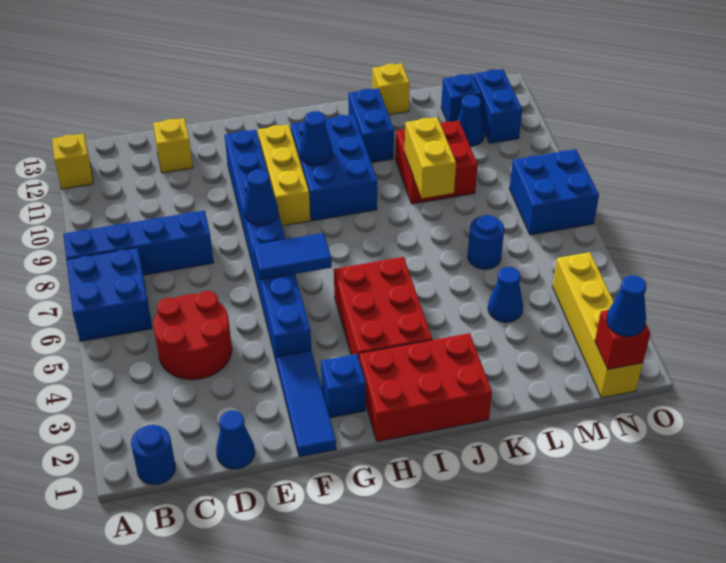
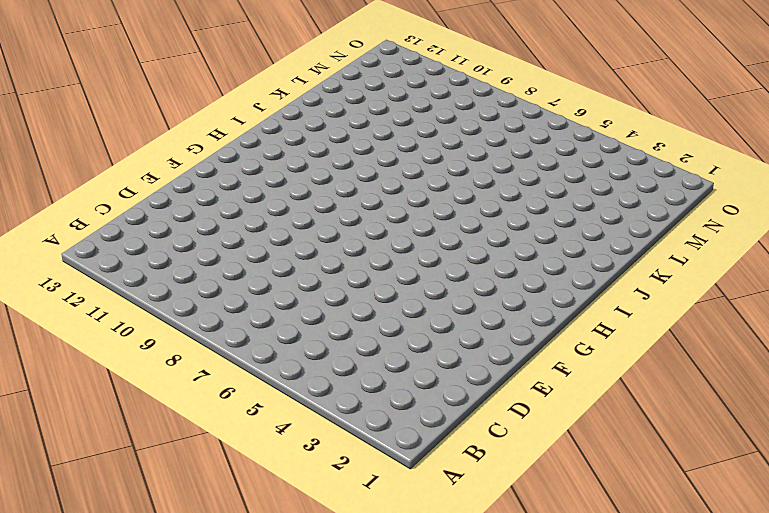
none -> blue brick A6:B7 level 1
none -> blue brick A8:D8 level 1
none -> yellow brick A12 level 1
none -> blue round brick B1 level 1

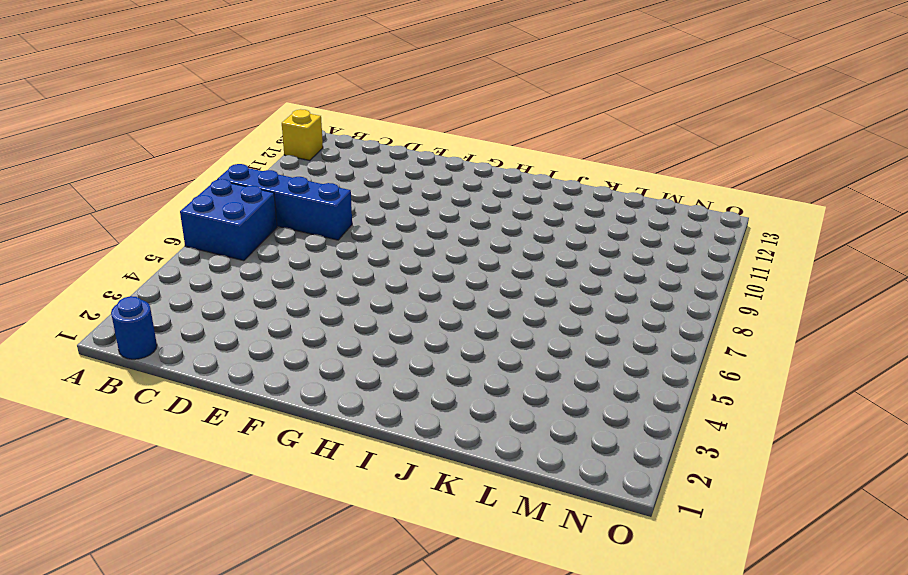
none -> red round brick C4:D5 level 1
none -> blue cone D1 level 1
none -> yellow brick D12 level 1
none -> blue tile F1:F3 level 1

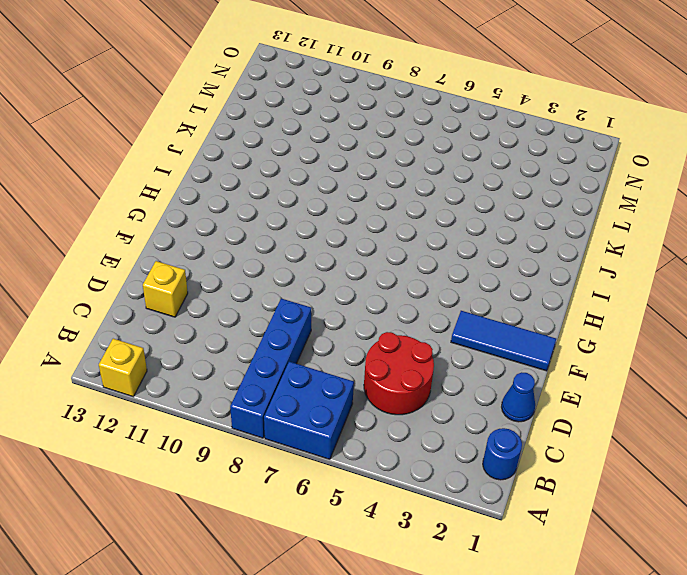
none -> blue brick F4:F11 level 1
none -> blue brick G2 level 1
none -> yellow brick G9:G11 level 1
none -> red brick H1:J2 level 1

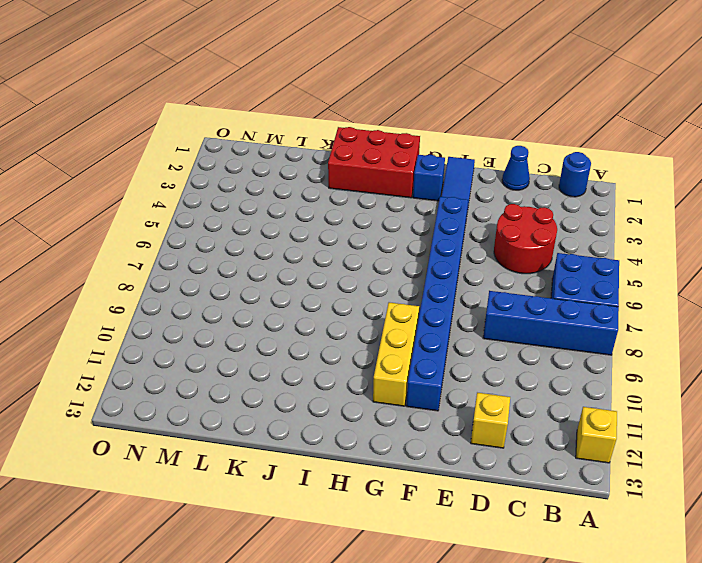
none -> red brick H3:I5 level 1
none -> blue brick H9:I11 level 1
none -> blue brick J11:J12 level 1
none -> red brick K9:L10 level 1

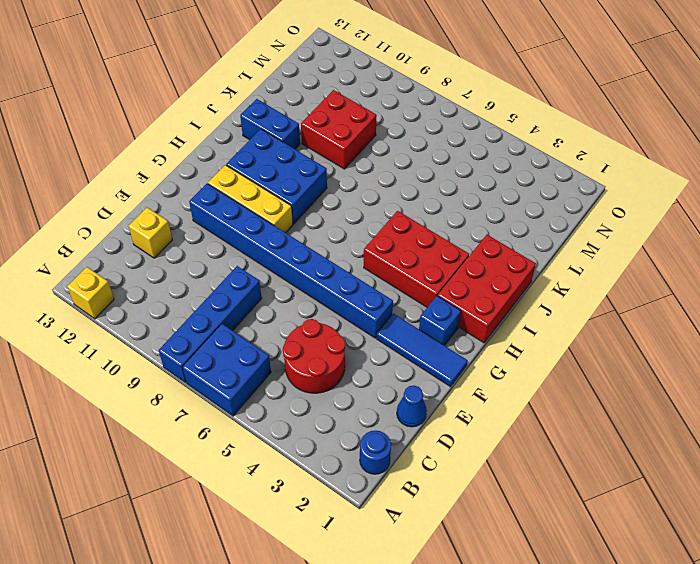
none -> yellow brick K13 level 1
none -> blue cone L4 level 1
none -> blue round brick L6 level 1
none -> blue cone M11 level 1

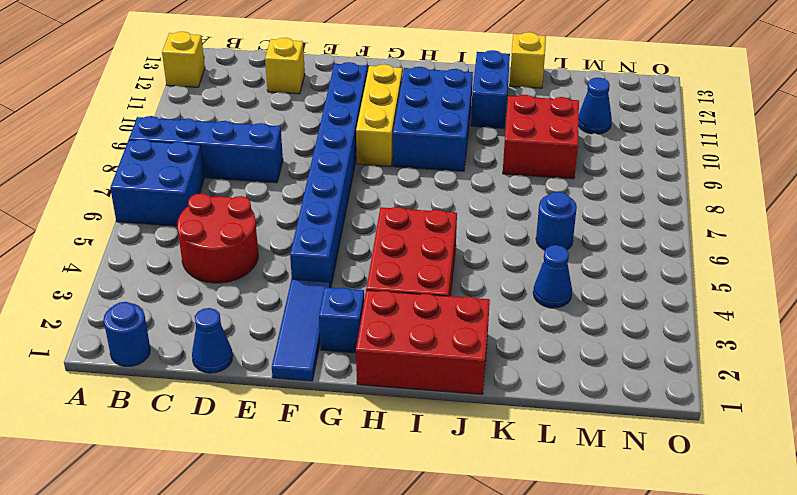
none -> blue brick M12 level 1
none -> yellow brick N1:N4 level 1
none -> blue brick N7:O8 level 1
none -> blue brick N11:N12 level 1

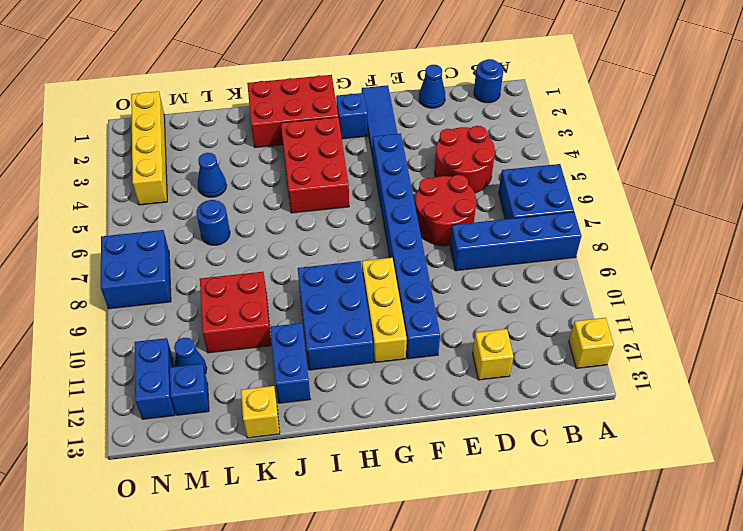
red round brick D6:E7 level 1 -> none
none -> blue tile F6:G6 level 2
none -> blue cone F8 level 2
none -> blue cone H10 level 2
none -> yellow brick K8:K9 level 2

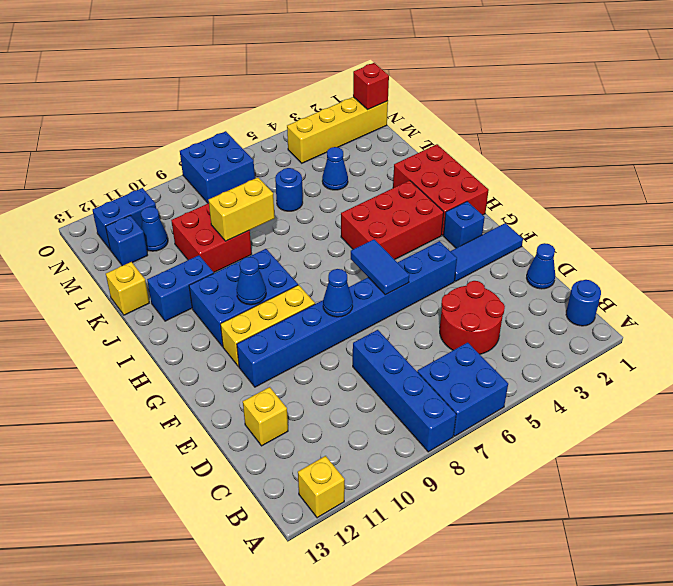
none -> blue cone N1 level 3

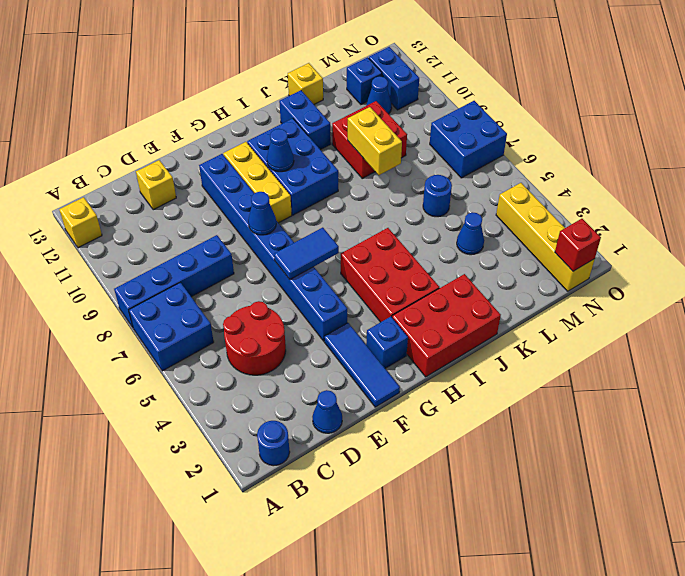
none -> blue cone N1 level 3

